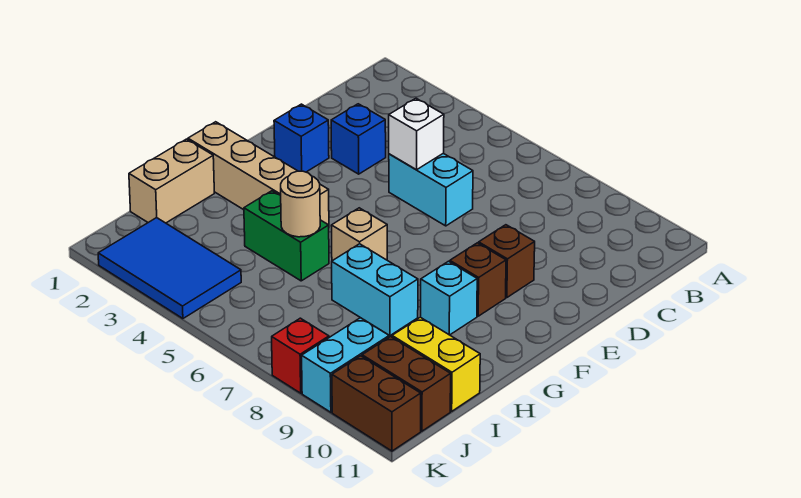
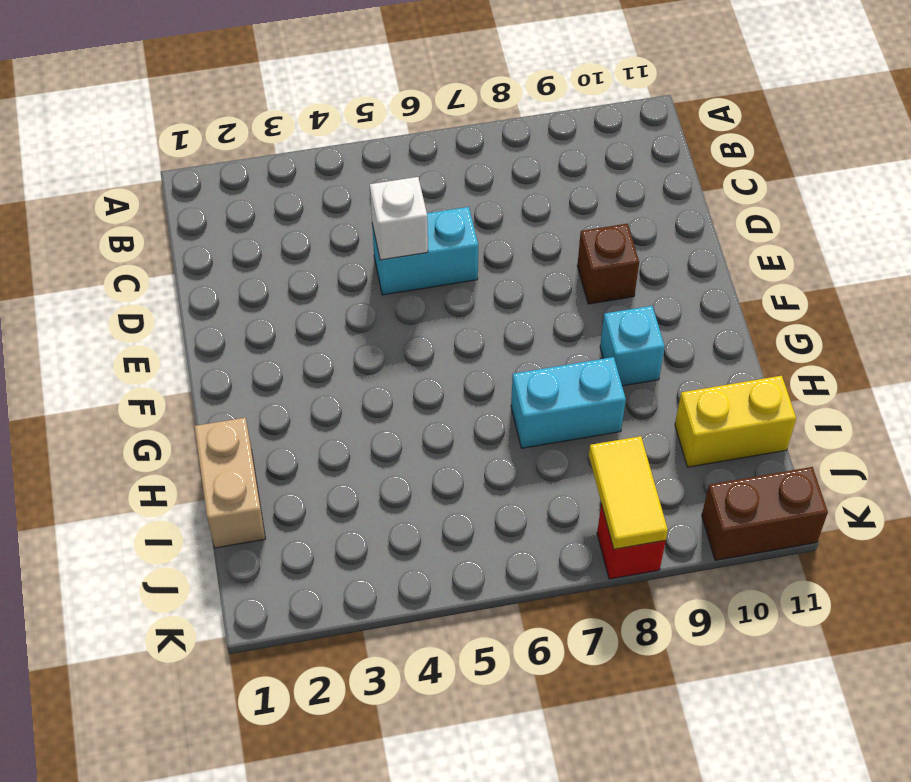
yellow tile J8:K8 level 2 -> none
none -> blue brick D3 level 1
none -> blue brick E2 level 1
none -> brown brick F9 level 1

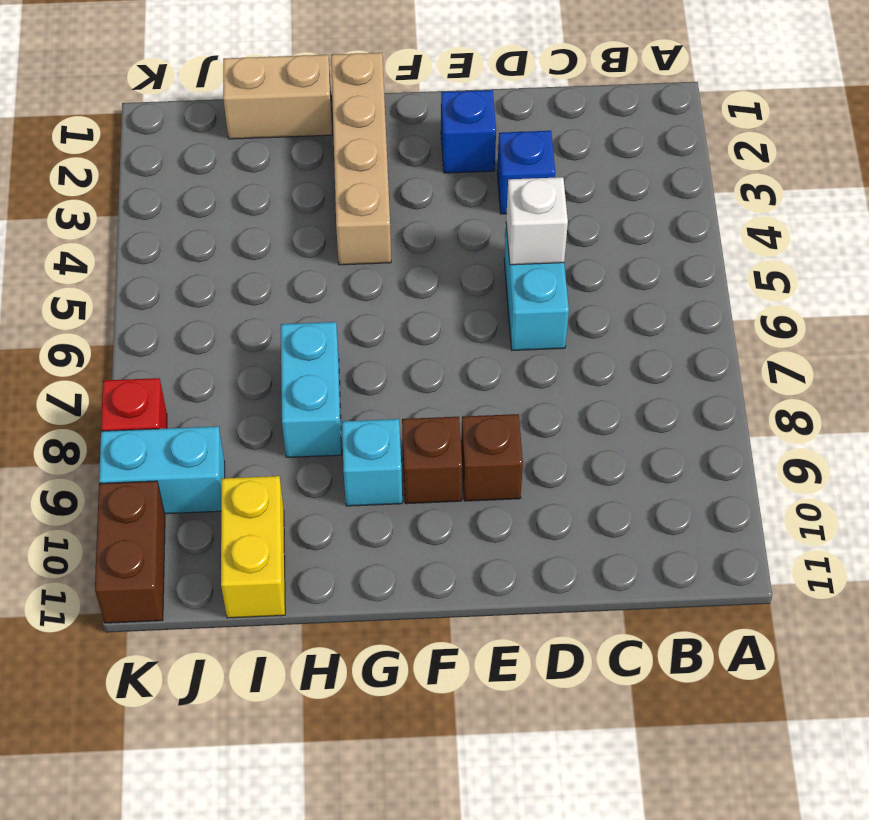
none -> tan brick G6 level 1
none -> green brick H4:H5 level 1
none -> blue tile J2:K4 level 1

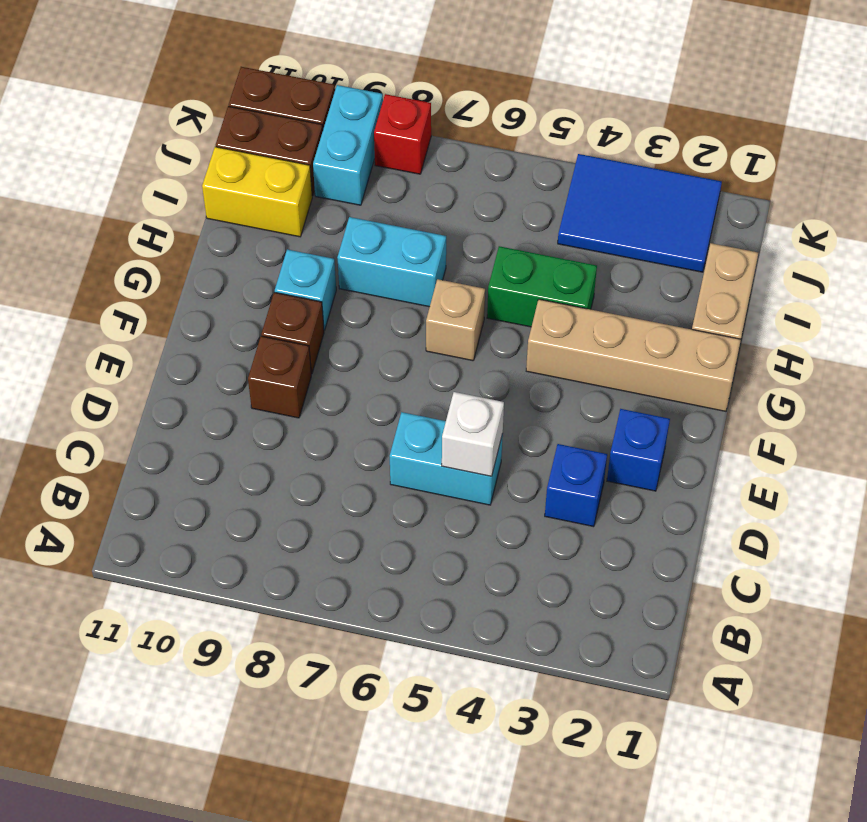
none -> tan round brick H5 level 2

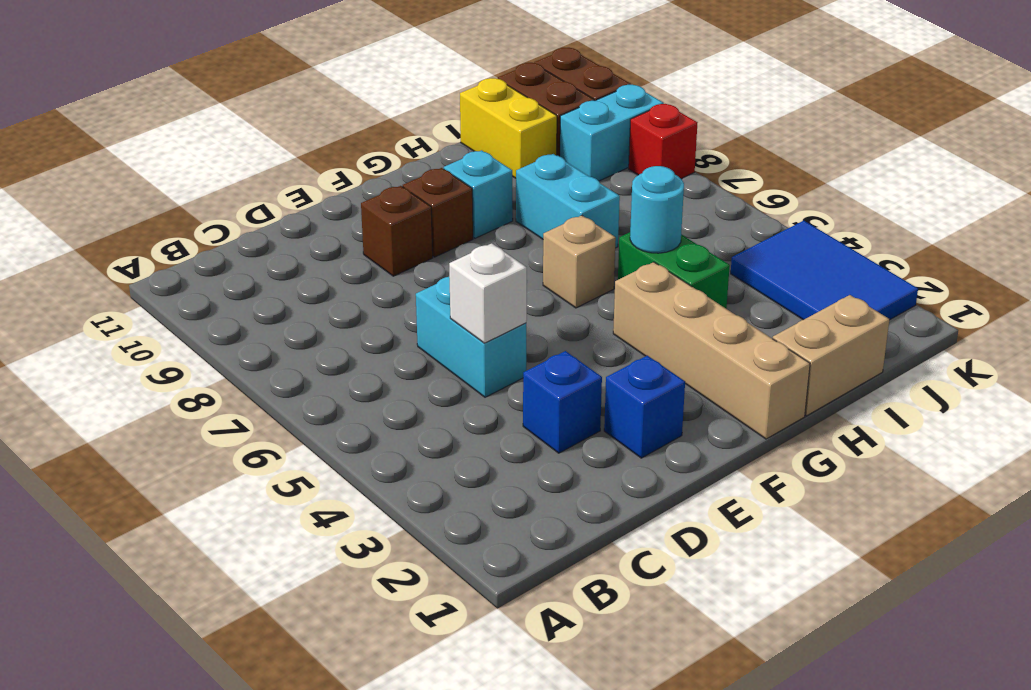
cyan round brick H5 level 2 -> tan round brick H5 level 2

